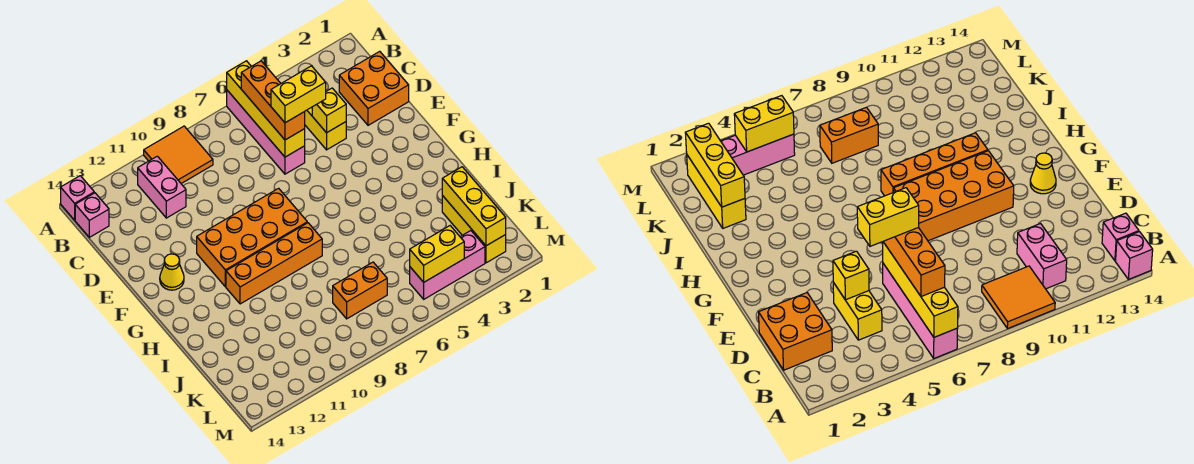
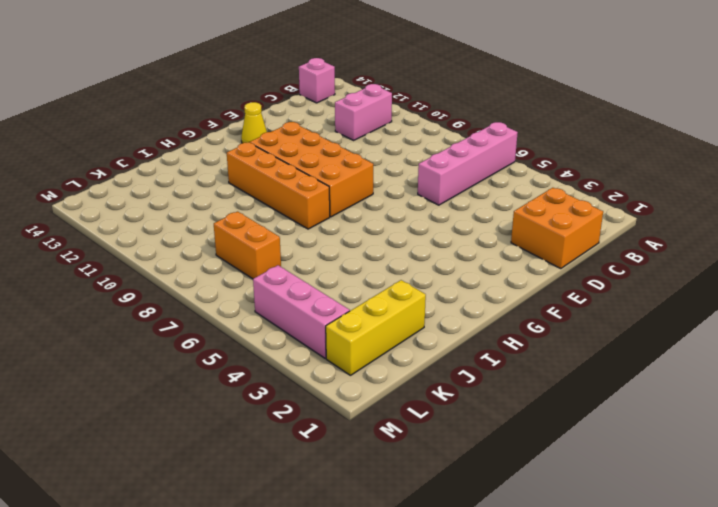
none -> orange tile A9:B10 level 1
none -> pink brick A14 level 1
none -> yellow brick C4:D4 level 1

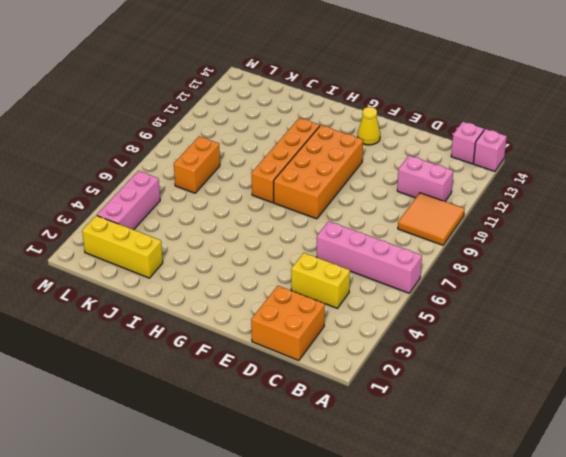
none -> yellow brick A6:D6 level 2
none -> yellow brick D4 level 2
none -> yellow brick J2:L2 level 2

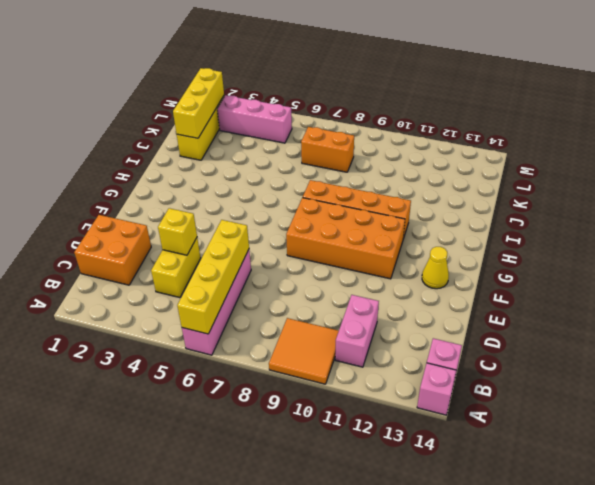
none -> yellow brick L4:L5 level 2
none -> orange brick B6:D6 level 3
none -> yellow brick D5:D6 level 4

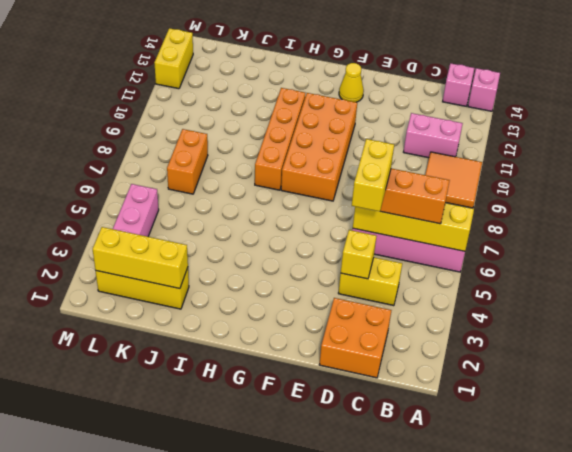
yellow brick M12:M13 level 1 -> yellow brick L4:L5 level 2

